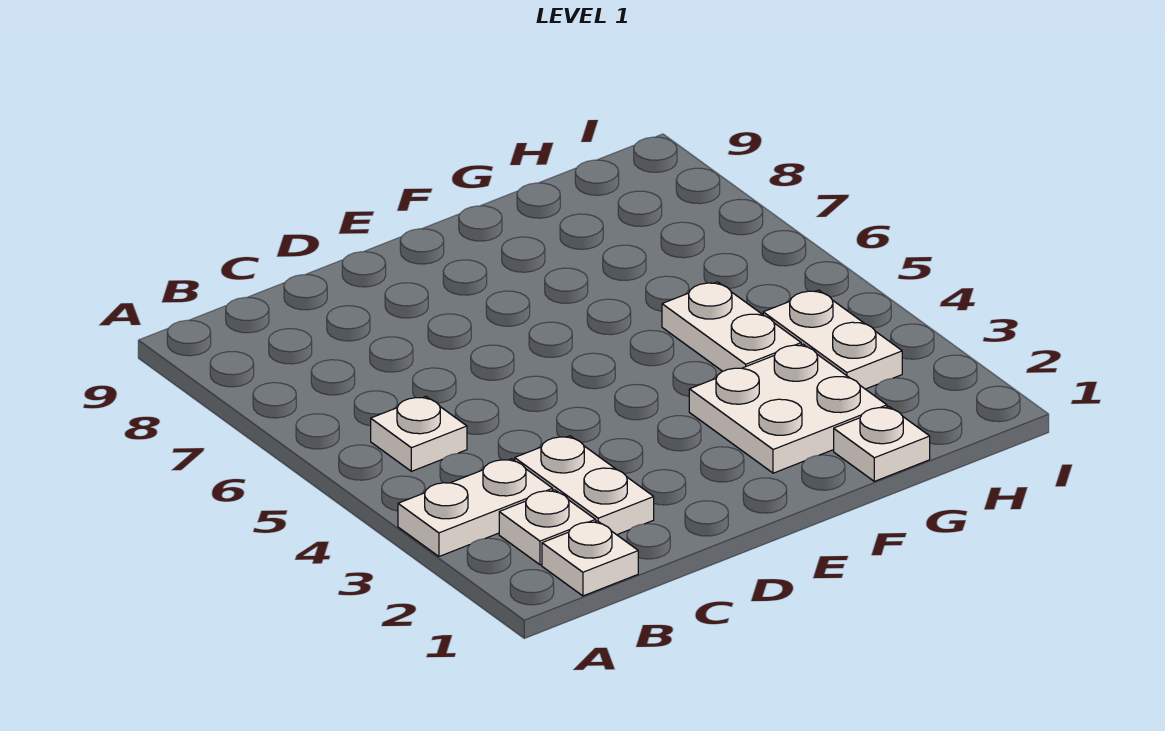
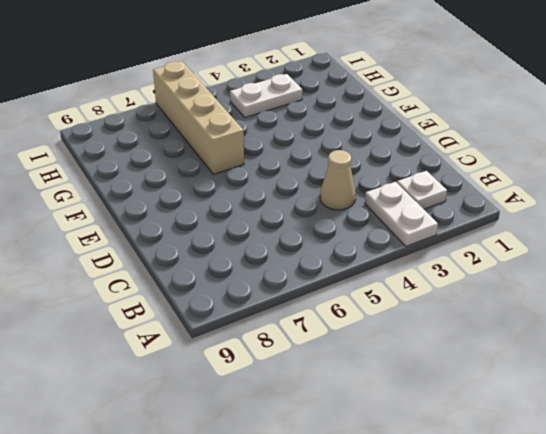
tan cone C4 level 1 -> none
tan brick F6:I6 level 1 -> none
none -> white plate B1 level 1
none -> white plate B5 level 1

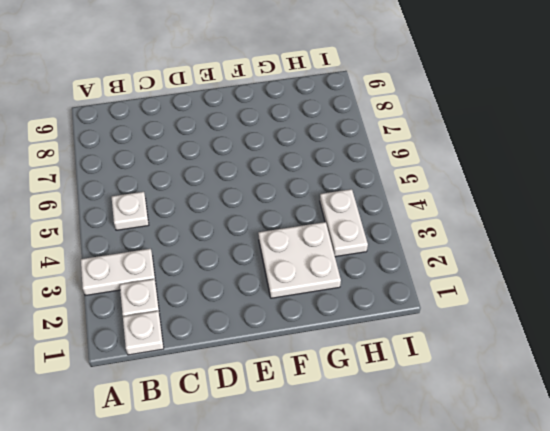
none -> white plate C2:C3 level 1
none -> white plate G1 level 1

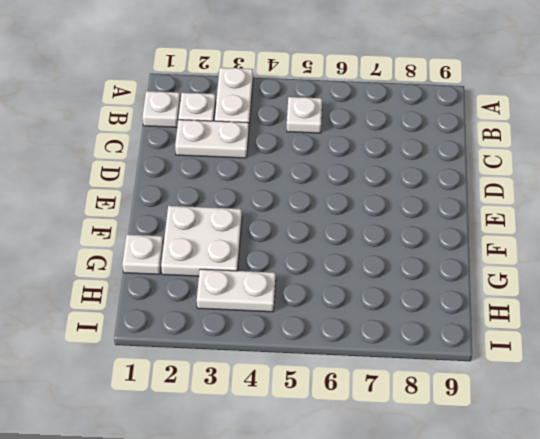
none -> white plate G4:G5 level 1

